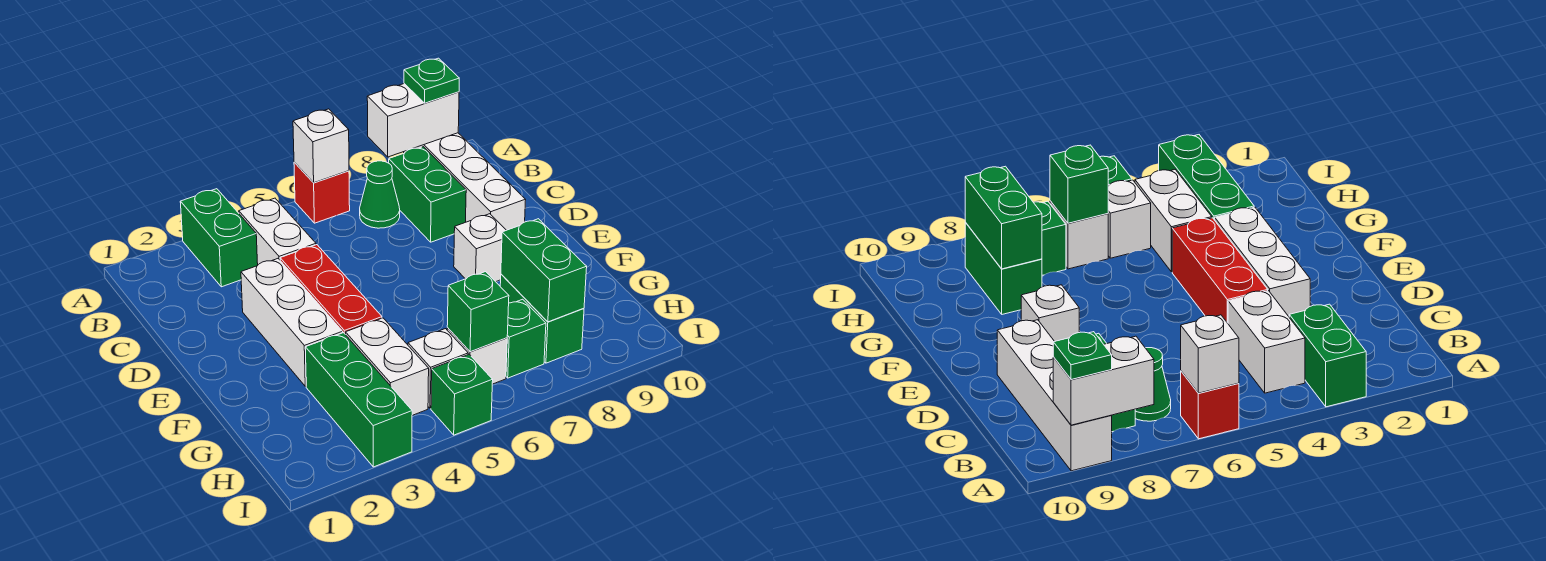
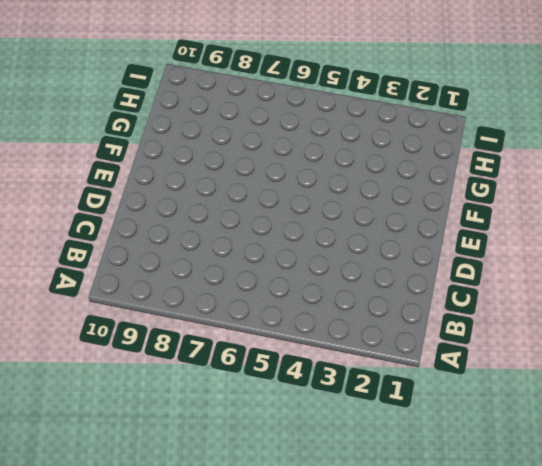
none -> green brick A3:B3 level 1
none -> red brick A6 level 1
none -> white brick A9:D9 level 1

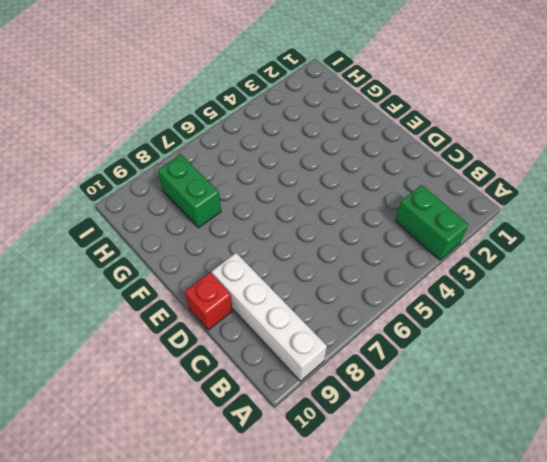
red brick D10 level 1 -> red brick A6 level 1
none -> white brick B4:C4 level 1
none -> green cone B7 level 1
none -> green brick B8:C8 level 1

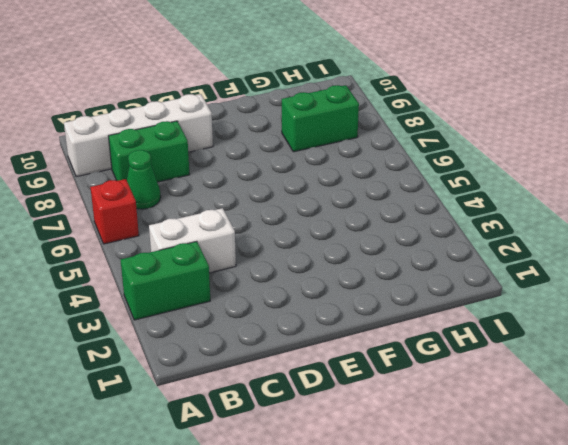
none -> white brick D3:F3 level 1
none -> red brick D4:F4 level 1
none -> white brick E8 level 1

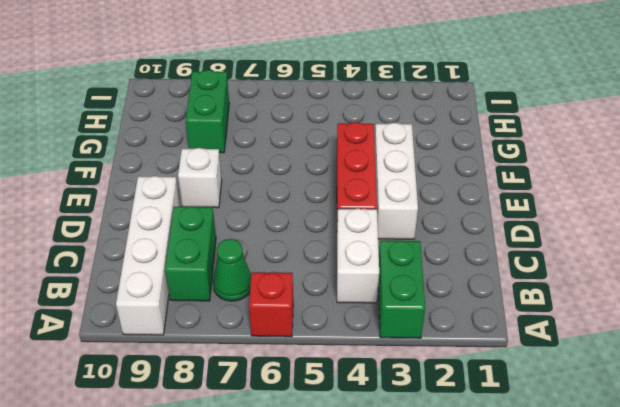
none -> green brick G3:I3 level 1
none -> white brick G4:H4 level 1
none -> white brick H5 level 1

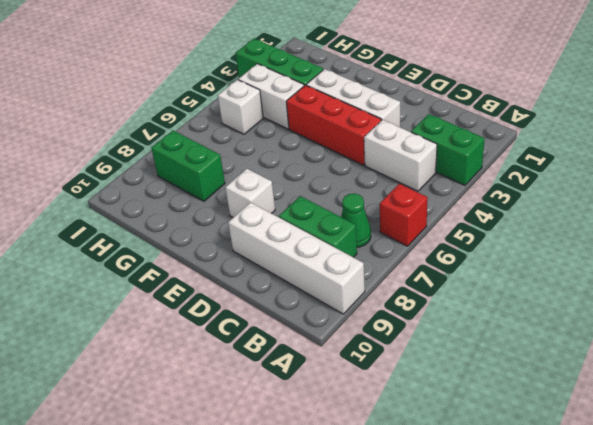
none -> white brick H6 level 1
none -> green brick H7 level 1
none -> green brick I5 level 1

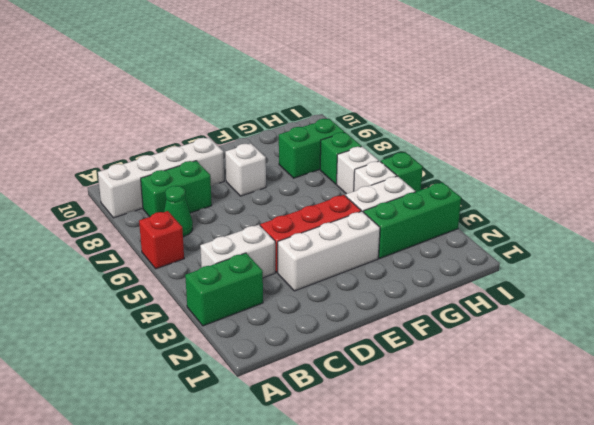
none -> white brick A6 level 2
none -> white brick A8:A9 level 2
none -> green brick G8:H8 level 2

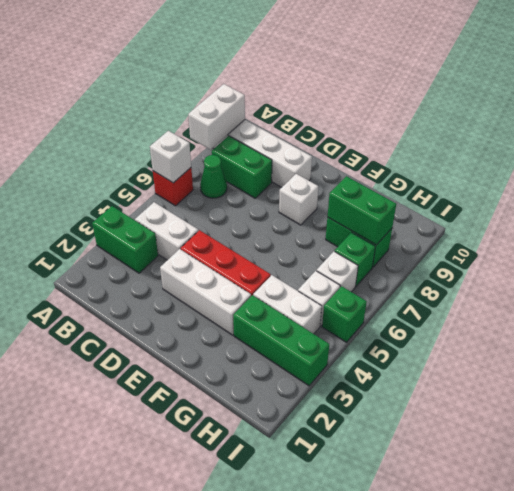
none -> green brick H6 level 2
none -> green plate A9 level 3

